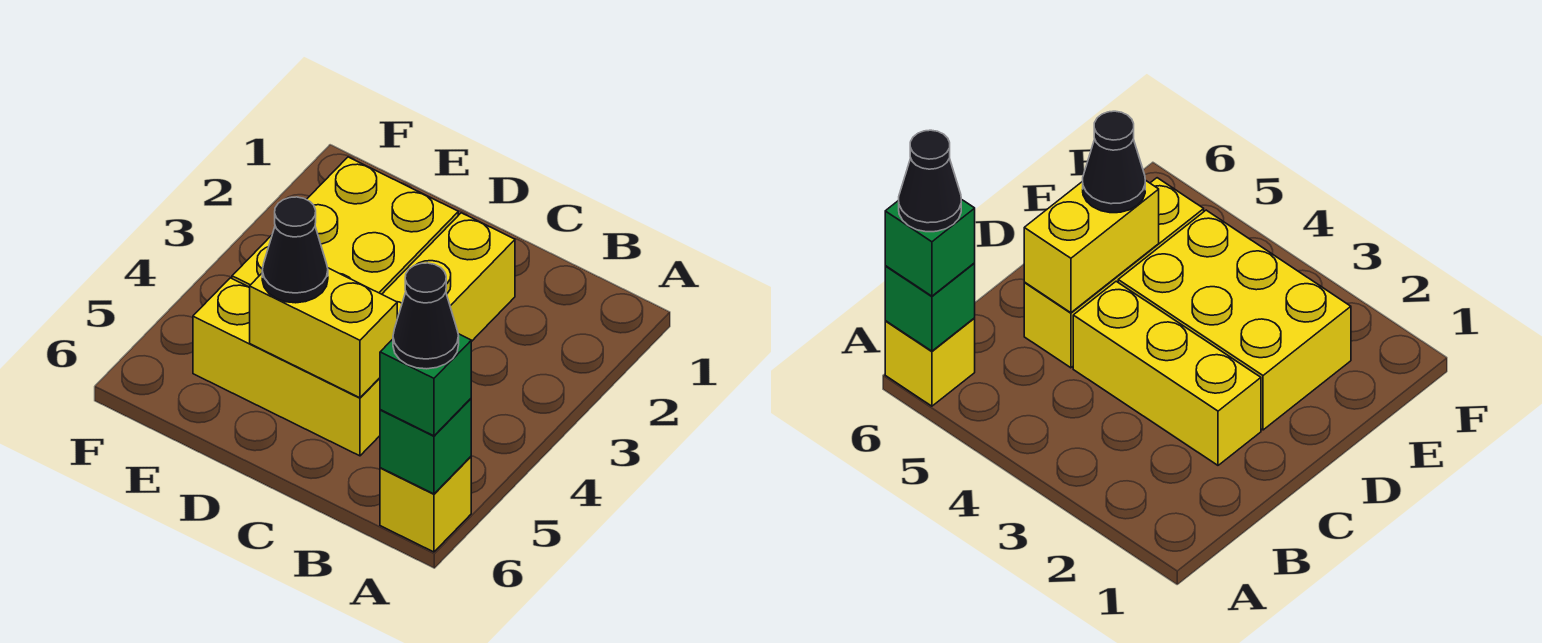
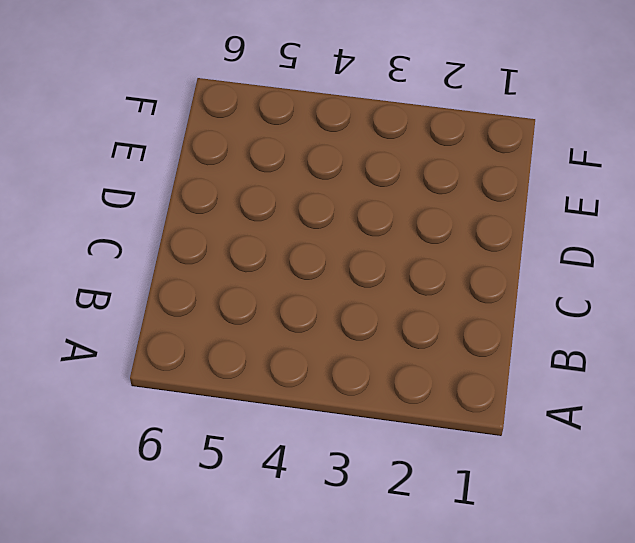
none -> yellow brick A6 level 1
none -> yellow brick C2:C4 level 1

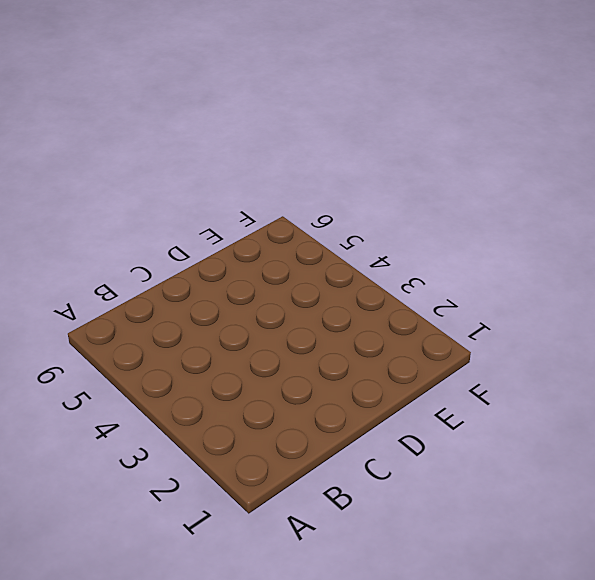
none -> yellow brick A6 level 1
none -> yellow brick C2:C4 level 1

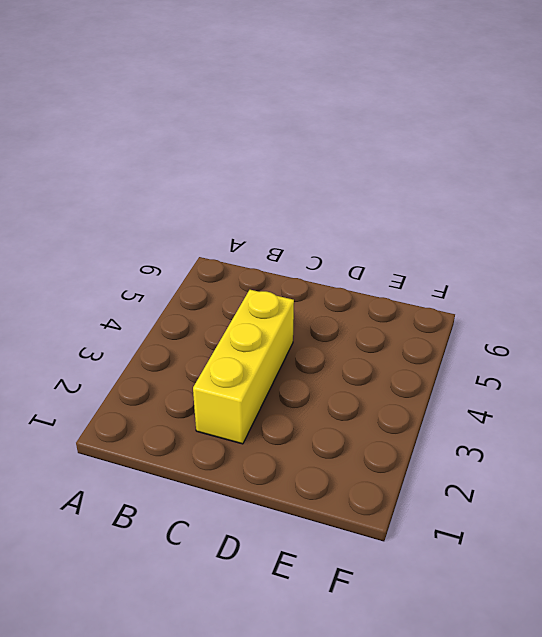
none -> yellow brick A6 level 1
none -> yellow brick C5:E5 level 1

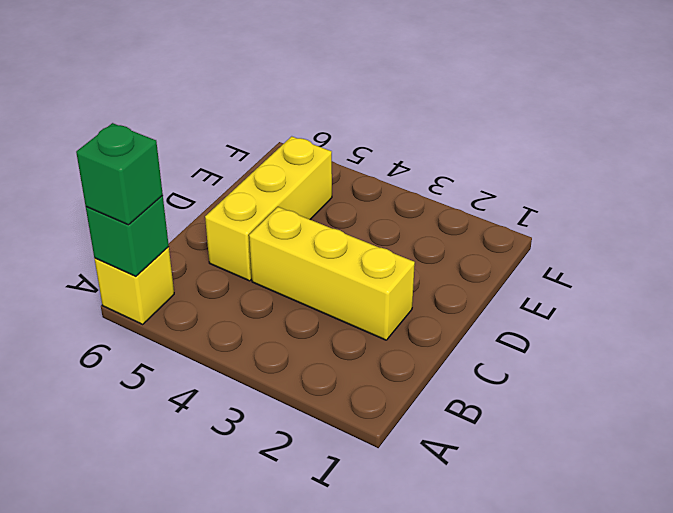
none -> yellow brick D2:E4 level 1
none -> yellow brick C5:D5 level 2

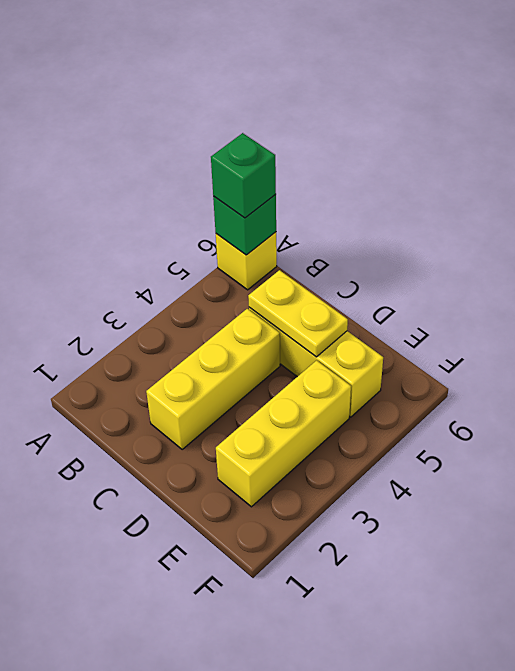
yellow plate C5:D5 level 2 -> yellow brick C5:D5 level 2
yellow brick E2:E4 level 1 -> yellow brick D2:E4 level 1
none -> black cone D5 level 3
none -> black cone A6 level 4

